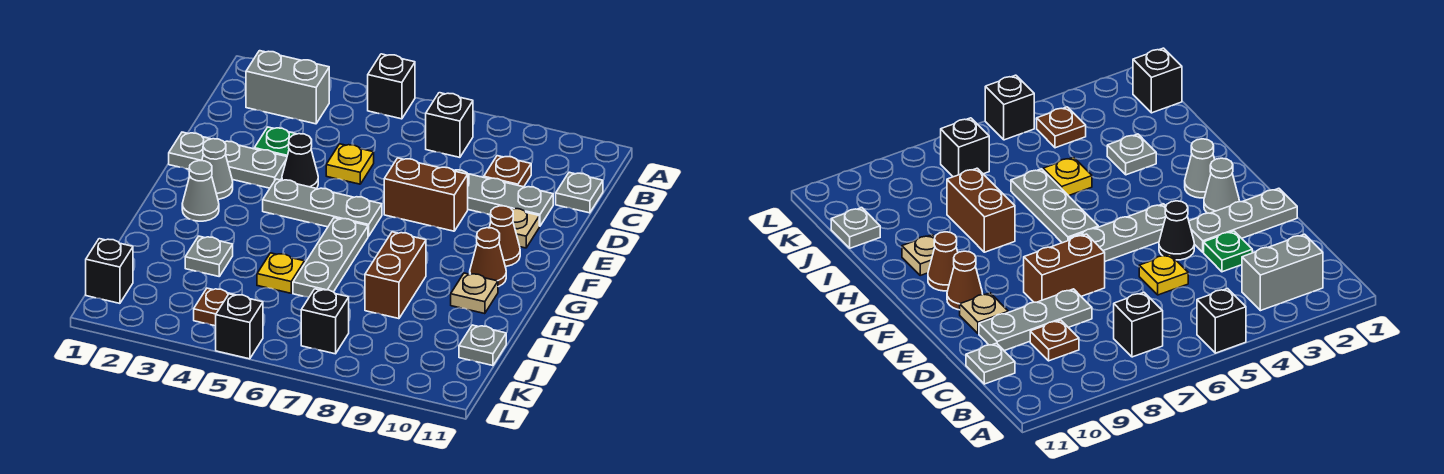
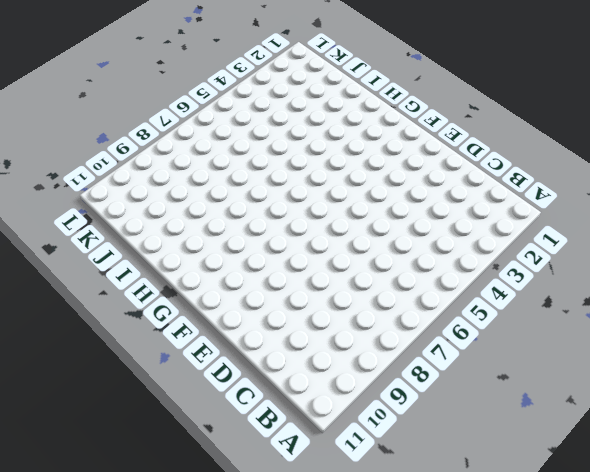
none -> black brick A5 level 1
none -> grey brick B2:B3 level 1
none -> black brick B7 level 1

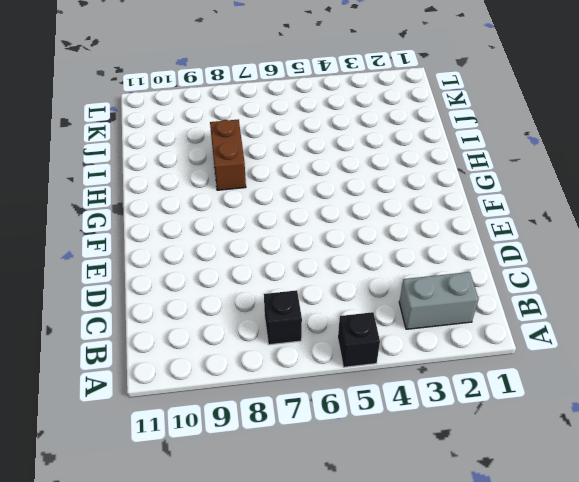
none -> brown plate C9 level 1
none -> grey plate C11 level 1
none -> green plate D3 level 1

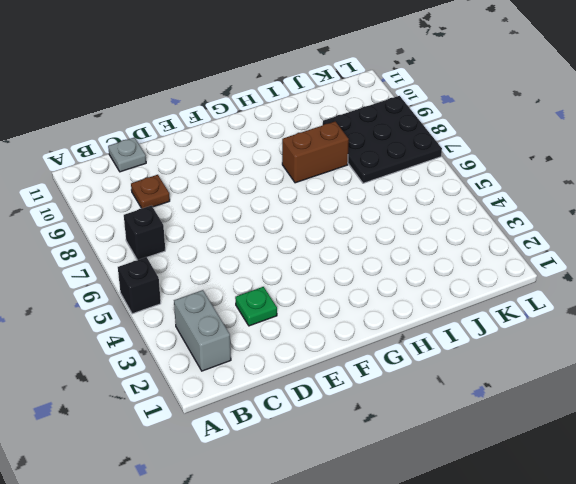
black plate J7:L9 level 1 -> black brick K7 level 1
none -> yellow plate D5 level 1
none -> grey plate D8:D10 level 1
none -> grey plate E1:E3 level 1

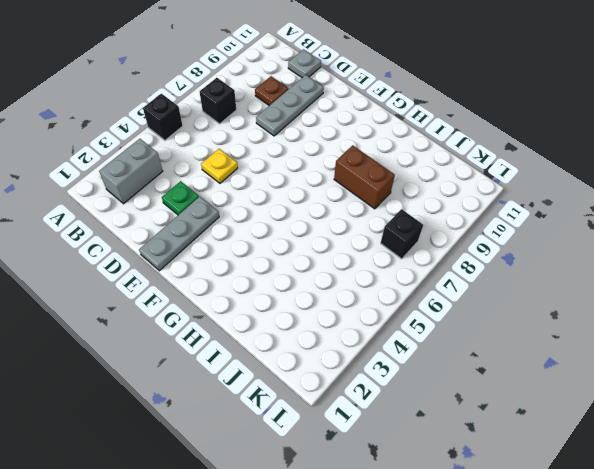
none -> black cone E4 level 1
none -> brown brick E7:E8 level 1
none -> tan plate E10 level 1

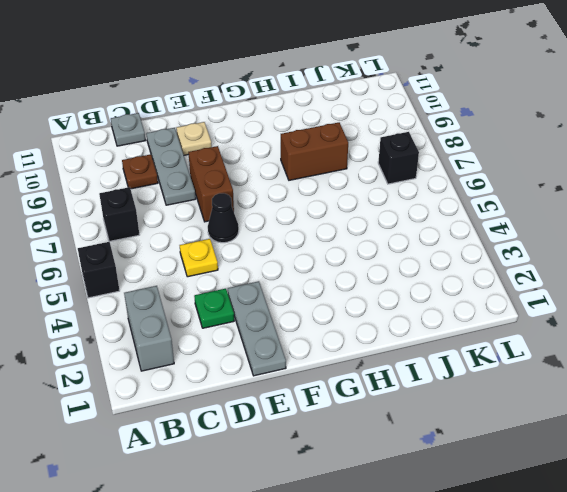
black cone E6 level 1 -> black cone E4 level 1
none -> grey cone F2 level 1
none -> grey plate F4:F6 level 1
none -> brown cone F10 level 1

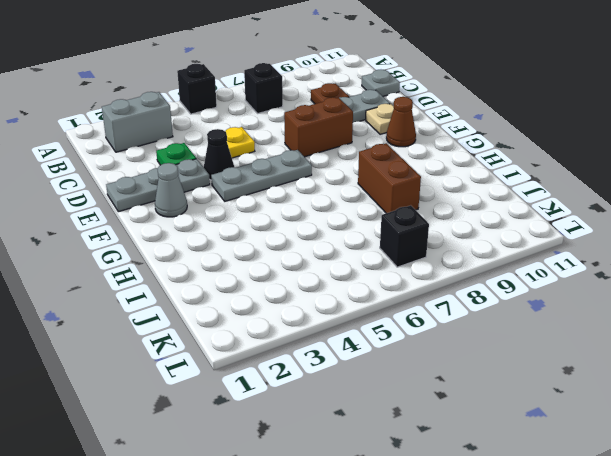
none -> grey cone G2 level 1
none -> grey plate G6:I6 level 1
none -> brown cone G10 level 1

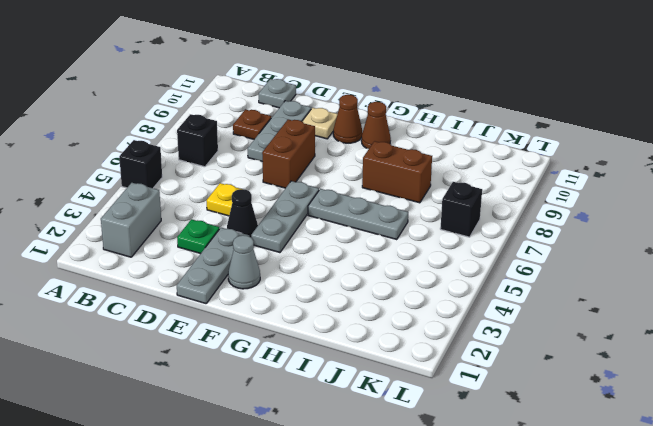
none -> grey cone G2 level 1
none -> tan plate H10 level 1
none -> grey plate I3 level 1

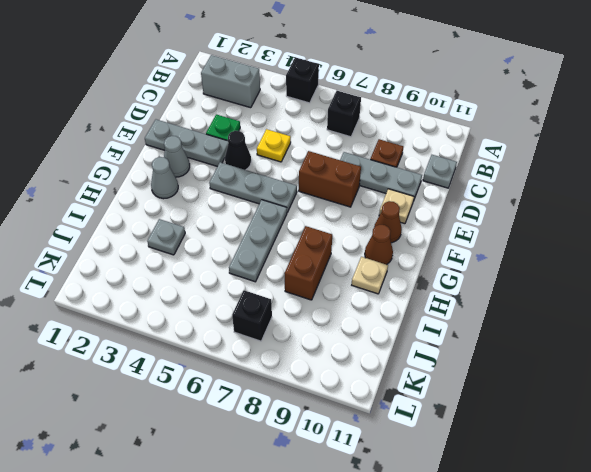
none -> yellow plate I5 level 1
none -> grey plate J11 level 1
none -> black brick K1 level 1

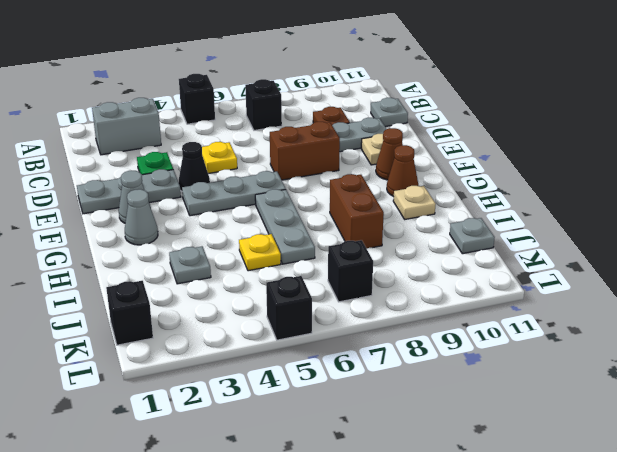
none -> brown plate K4 level 1

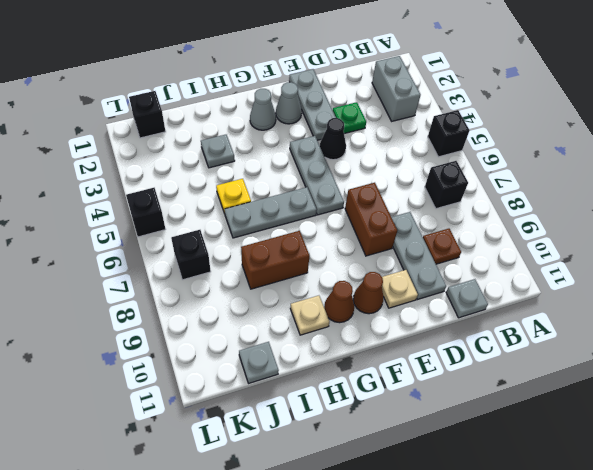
none -> yellow plate D5 level 1
none -> brown plate K4 level 1

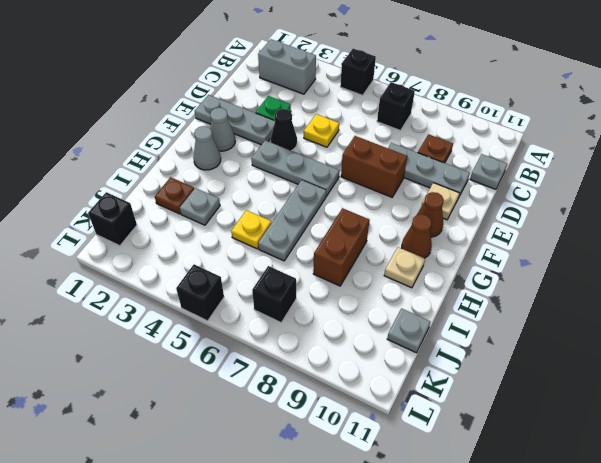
brown plate I2 level 1 -> brown plate K4 level 1

